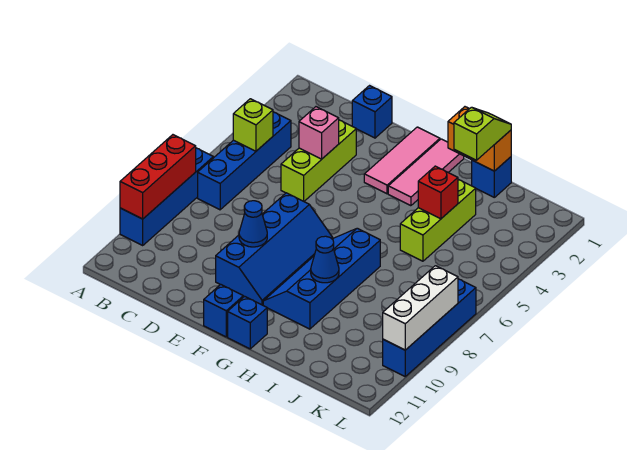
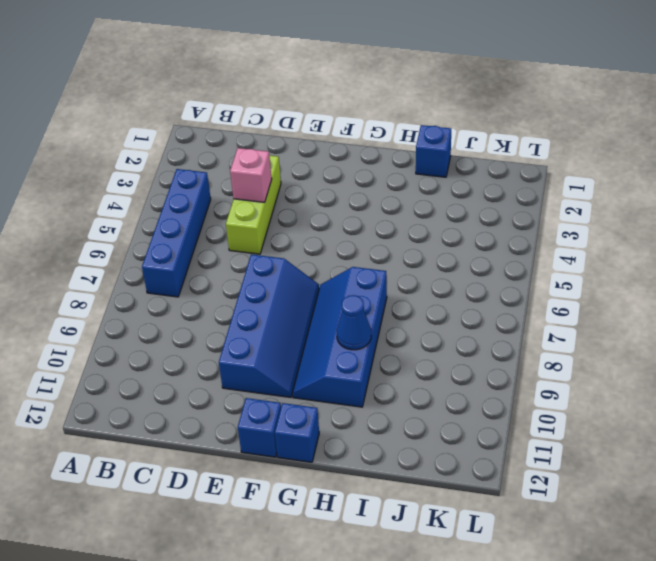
none -> blue brick A7:A10 level 1
none -> blue brick D1 level 1
none -> pink tile F1:F3 level 1

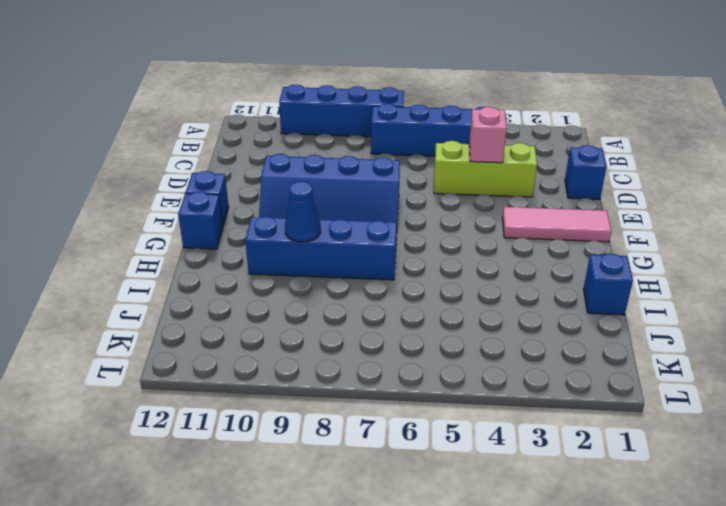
none -> pink tile G1:G3 level 1
none -> lime brick I3:I5 level 1
none -> blue brick L7:L10 level 1

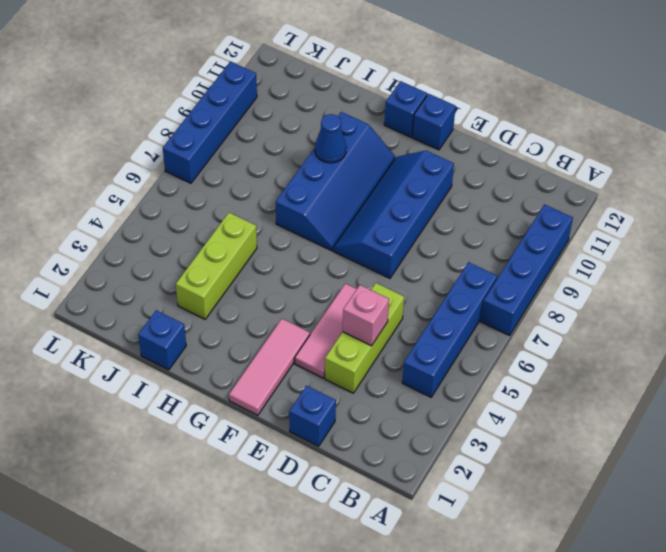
pink tile E3:E5 level 1 -> pink tile G1:G3 level 1
none -> red brick A8:A10 level 2
none -> lime brick B5 level 2
none -> blue cone E9 level 2

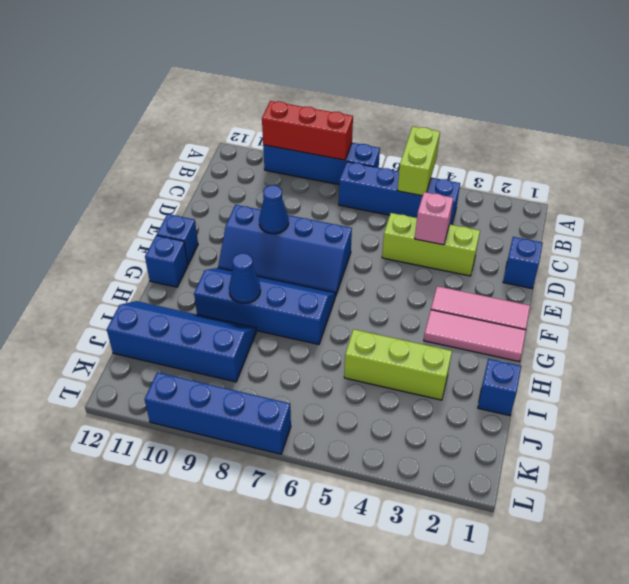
lime brick A5:B5 level 2 -> lime brick B5 level 2
blue slope I9:J12 level 1 top J -> none
none -> orange brick H1:I1 level 2
none -> red brick I4 level 2
none -> white brick L8:L10 level 2

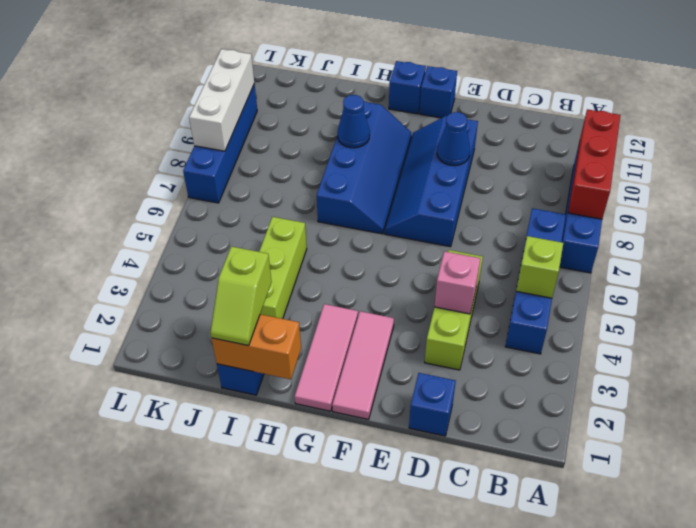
none -> red brick I4 level 2

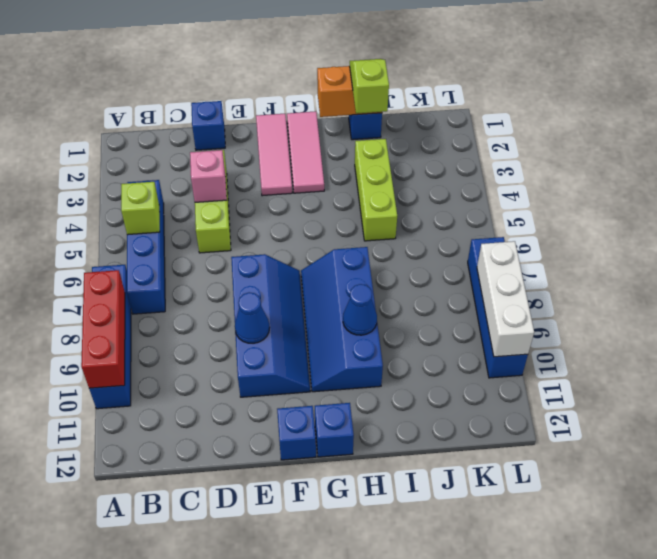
none -> red brick I4 level 2

